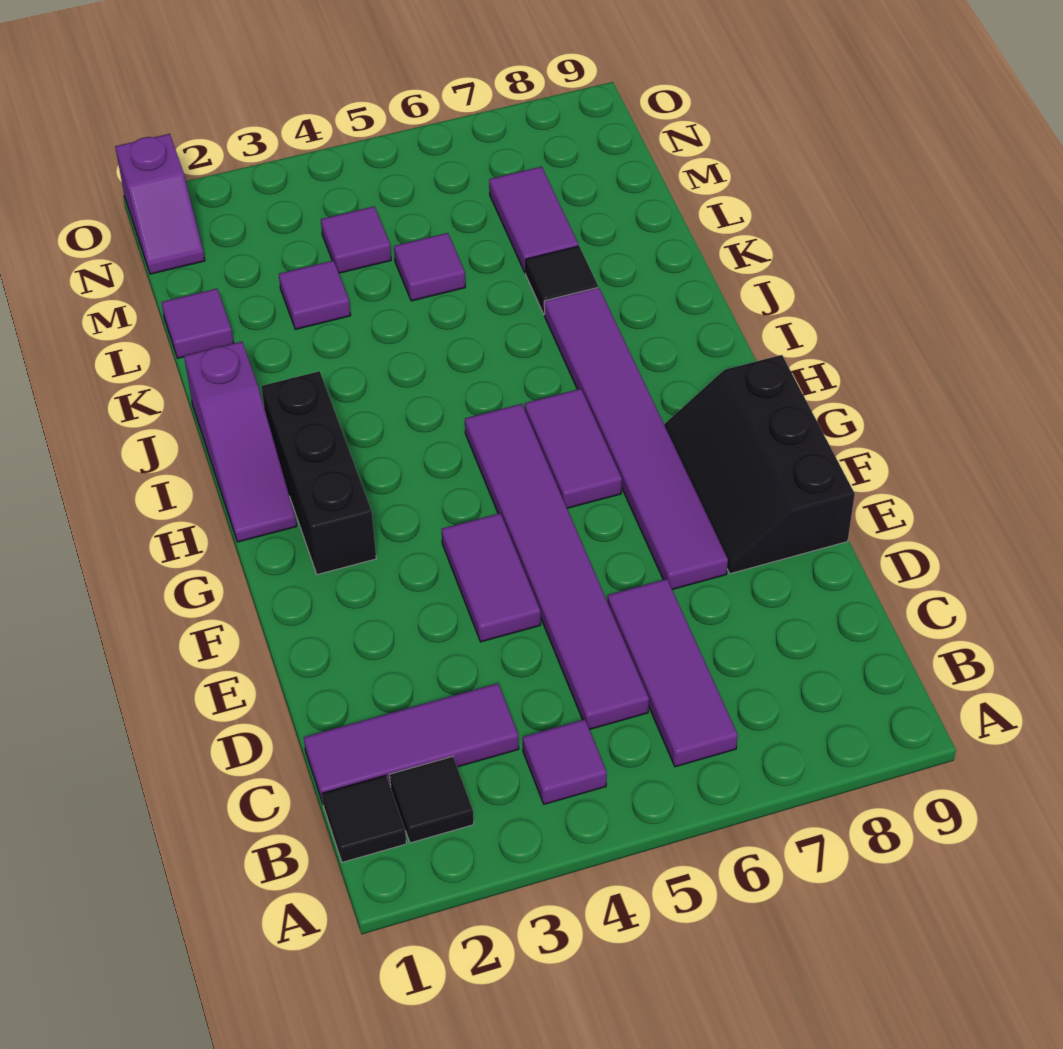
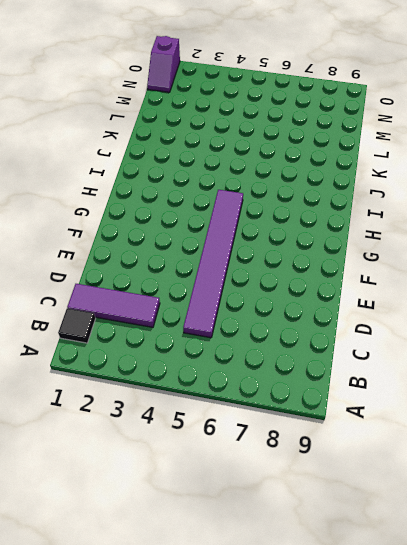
none -> black tile B2 level 1
none -> purple tile B4 level 1
none -> purple tile B6:D6 level 1

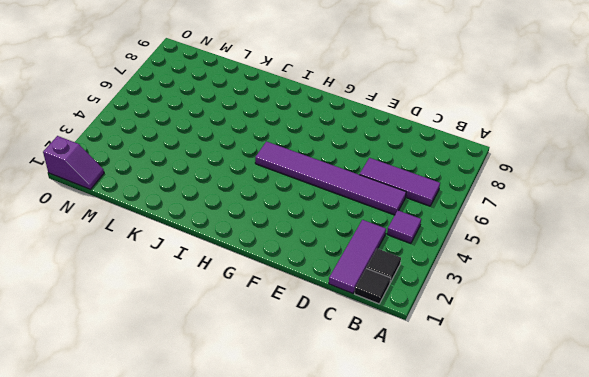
none -> purple tile E4:F4 level 1
none -> purple tile E7:J7 level 1
none -> black slope E8:G9 level 1 top 9

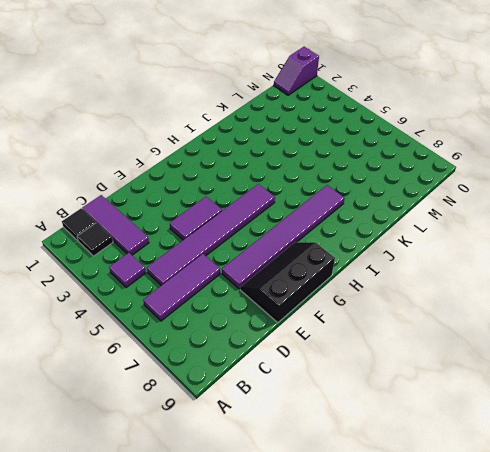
none -> black brick G2:I2 level 1
none -> purple tile G6:H6 level 1
none -> purple slope H1:J1 level 1 top J

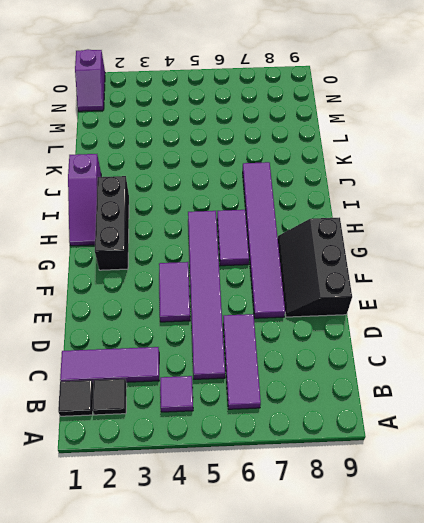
none -> black tile K7 level 1
none -> purple tile L1 level 1
none -> purple tile L3 level 1

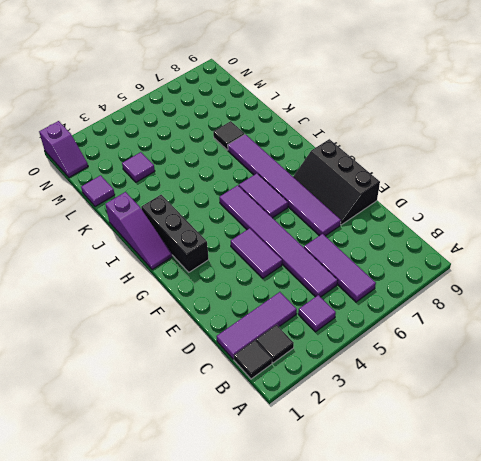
none -> purple tile L5 level 1
none -> purple tile L7:M7 level 1
none -> purple tile M4 level 1

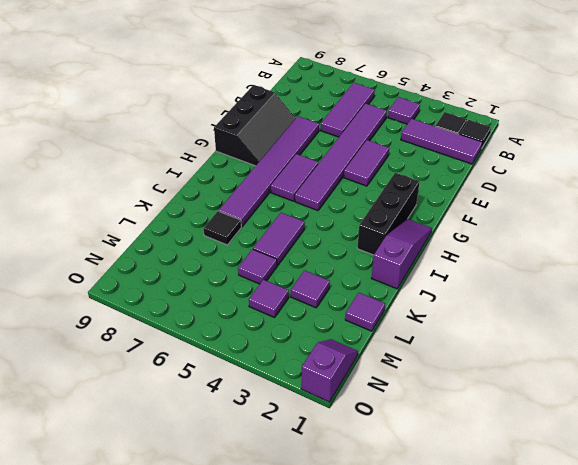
purple tile J5:K5 level 1 -> purple tile L7:M7 level 1

